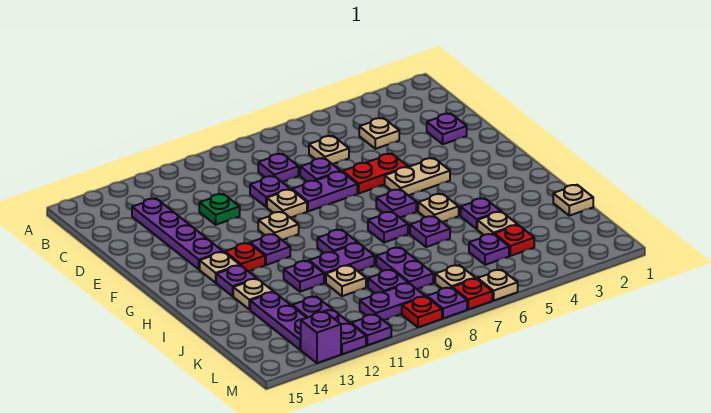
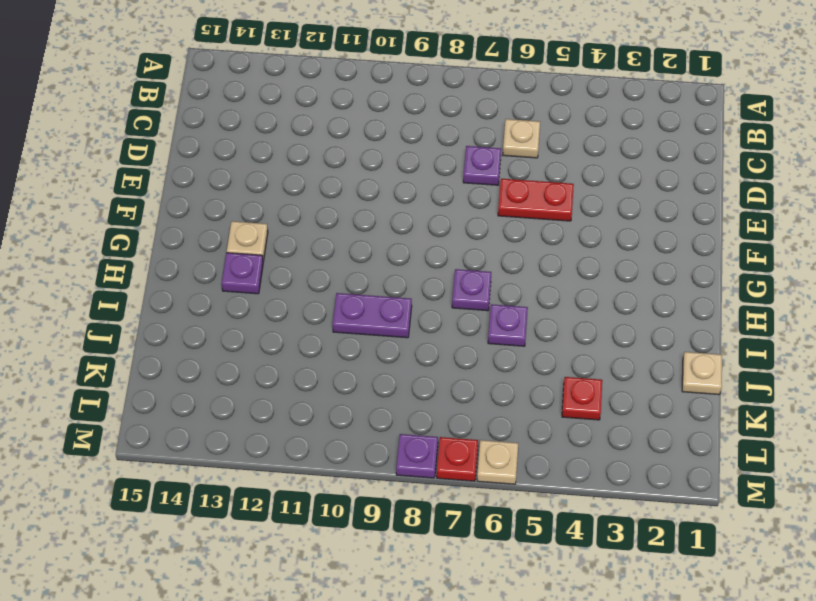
none -> tan plate C4 level 1
none -> purple plate C8 level 1
none -> purple plate C13:F13 level 1
none -> purple plate D2 level 1

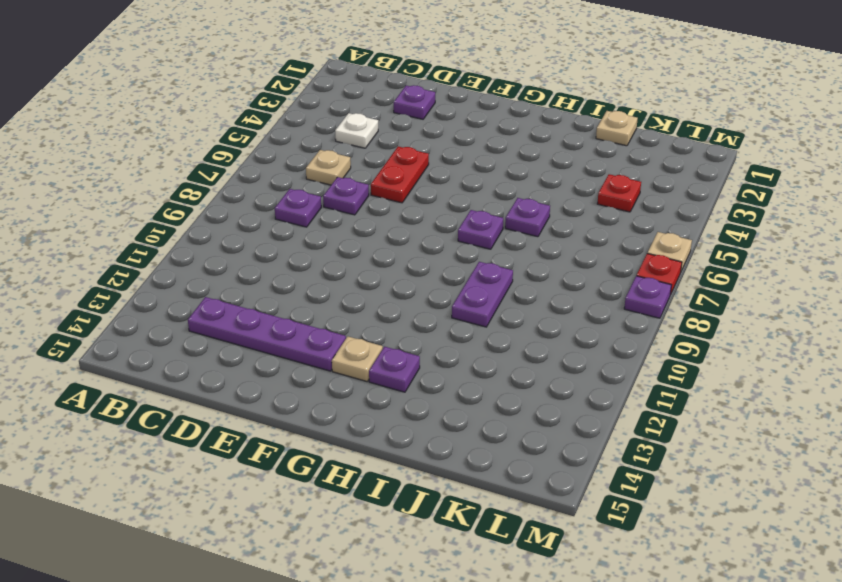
white plate C4 level 1 -> tan plate C4 level 1
none -> purple plate D9 level 1
none -> green plate D11 level 1
none -> purple plate E7:E8 level 1
none -> tan plate E9 level 1

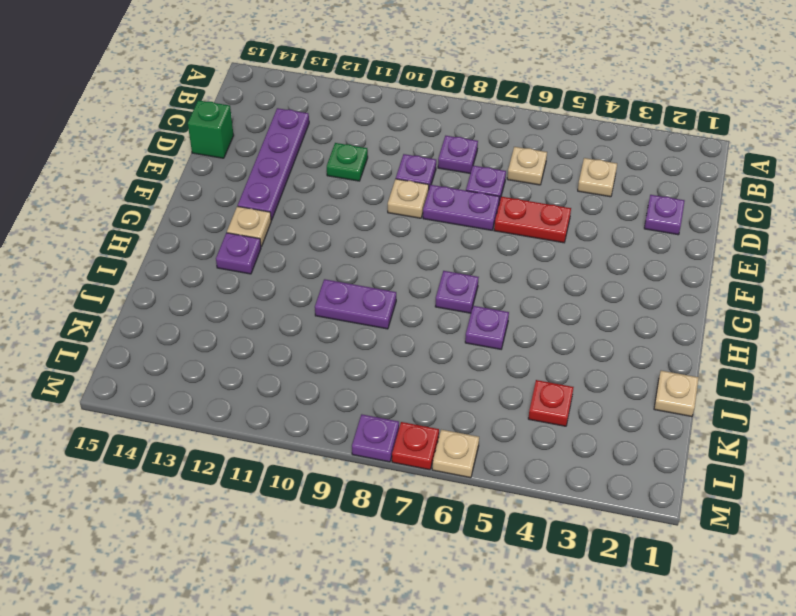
green brick D15 level 1 -> none
none -> tan plate F4:F5 level 1
none -> tan plate F10 level 1
none -> purple plate G6 level 1
none -> purple plate G11 level 1

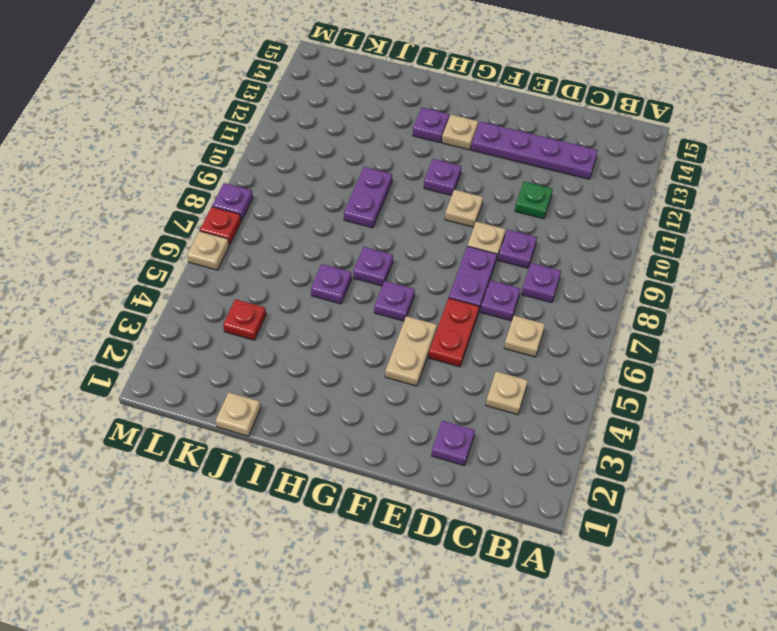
none -> red plate G12 level 1
none -> tan plate H5 level 1
none -> purple plate H9 level 1
none -> purple plate I4 level 1

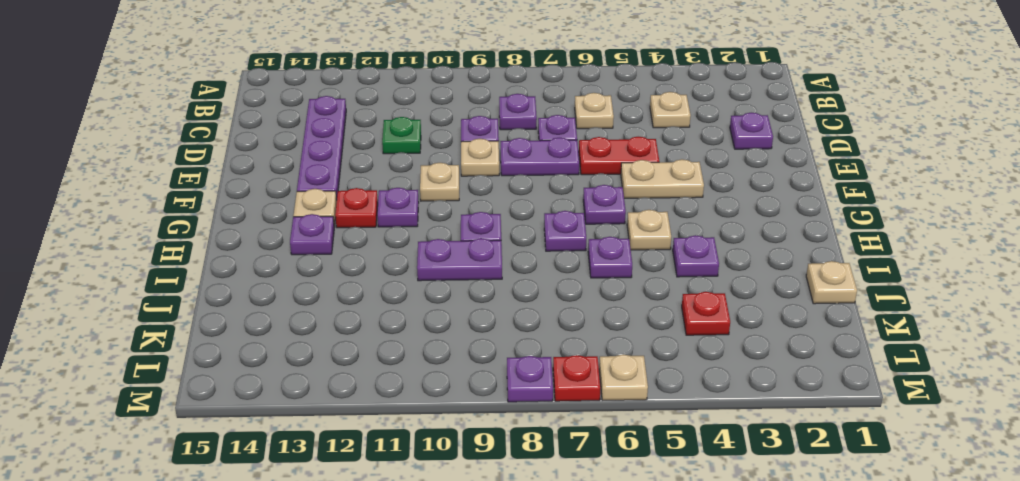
none -> purple plate I11 level 1
none -> tan plate I13 level 1
none -> tan plate J4 level 1
none -> purple plate J8:K8 level 1

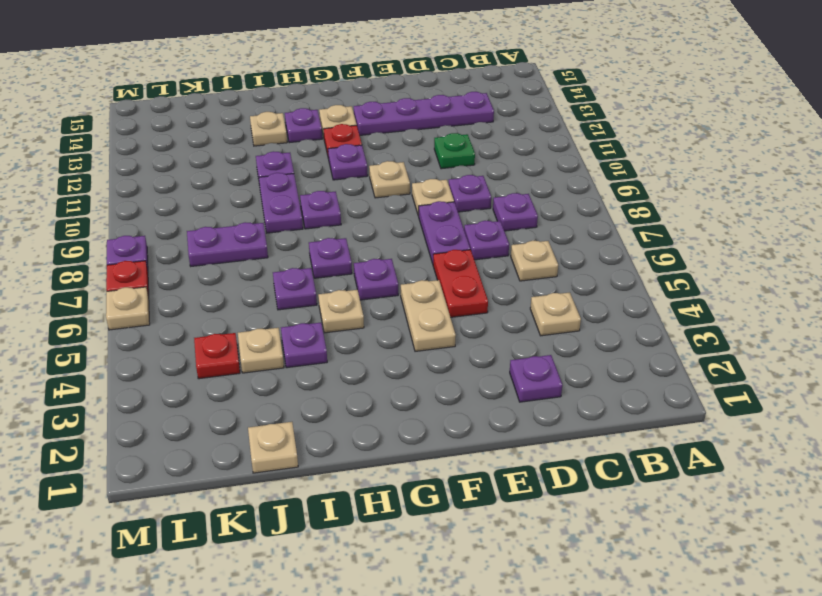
none -> tan plate J10 level 1
none -> purple plate J13:L13 level 1
none -> purple plate K5 level 1
none -> purple plate K9 level 1

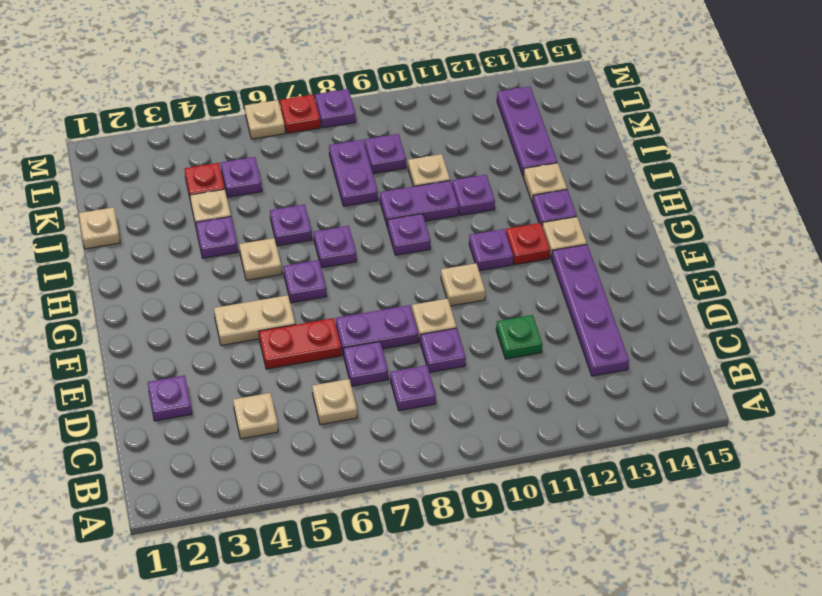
none -> purple plate K12:M12 level 1
none -> tan plate L7 level 1
none -> purple plate L9:L10 level 1
none -> red plate M9 level 1

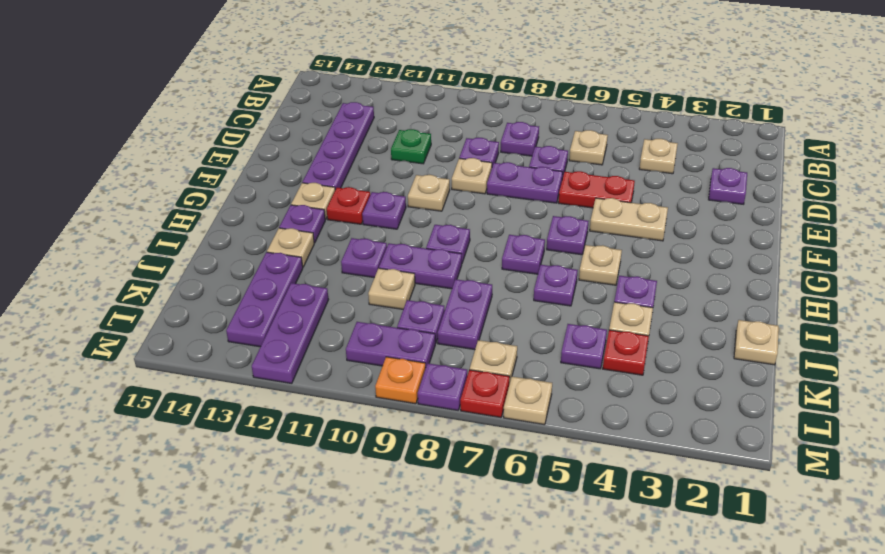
orange plate M9 level 1 -> red plate M9 level 1
none -> purple plate M11 level 1
none -> purple brick M13 level 1

